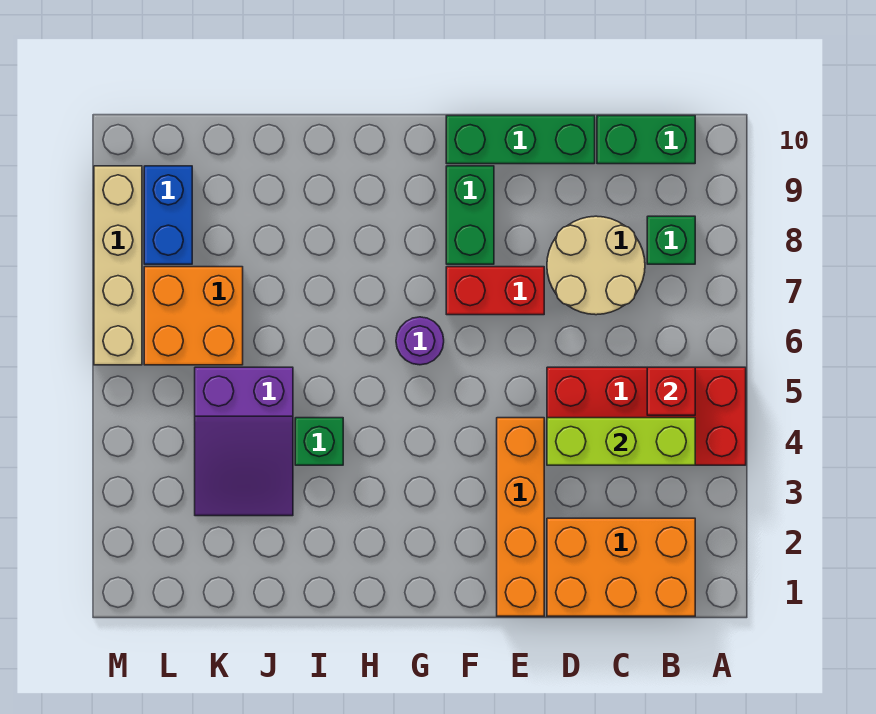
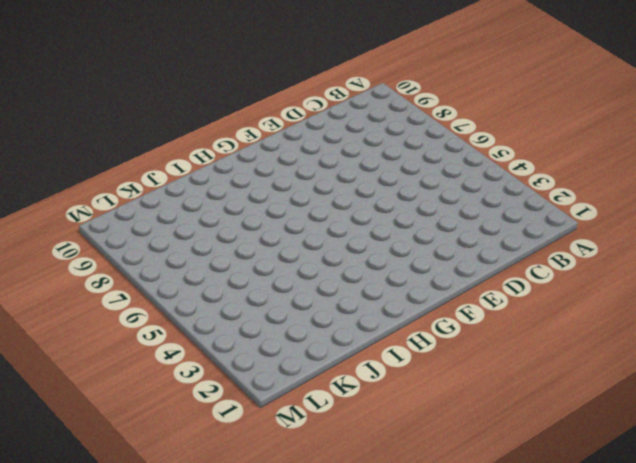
none -> red brick A4:D5 level 1
none -> orange brick B1:D2 level 1
none -> green brick B8 level 1

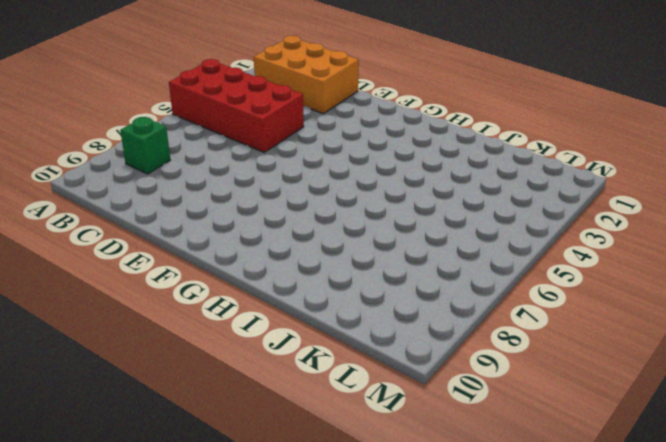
none -> green brick B10:C10 level 1
none -> tan round brick C7:D8 level 1
none -> green brick D10:F10 level 1

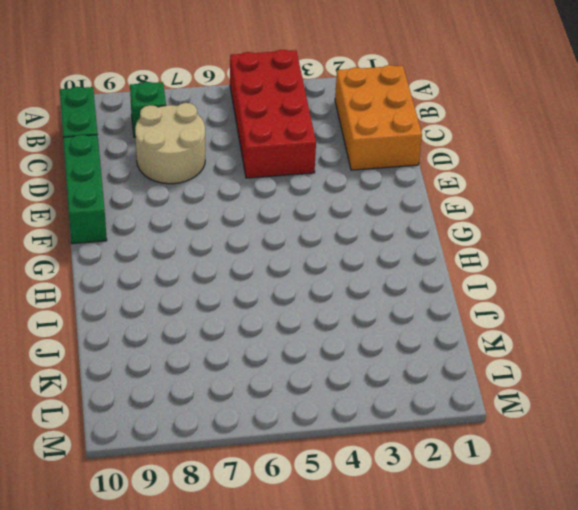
none -> orange brick E1:E4 level 1
none -> red brick E7:F7 level 1
none -> green brick F8:F9 level 1

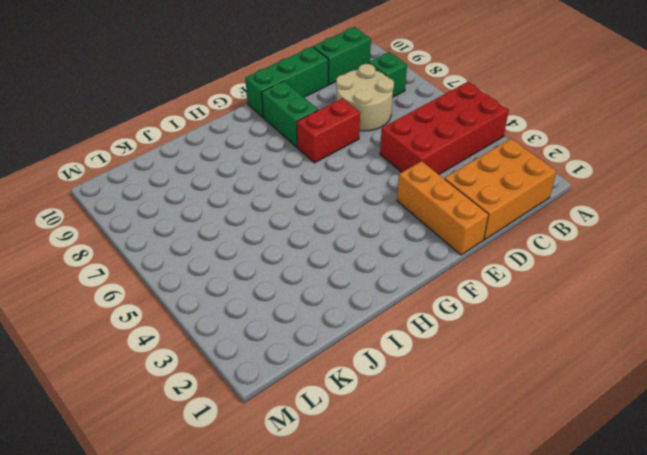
orange brick E1:E3 level 1 -> orange brick E1:E4 level 1
none -> purple round brick G6 level 1
none -> green brick I4 level 1
none -> purple slope J3:K5 level 1 top 5

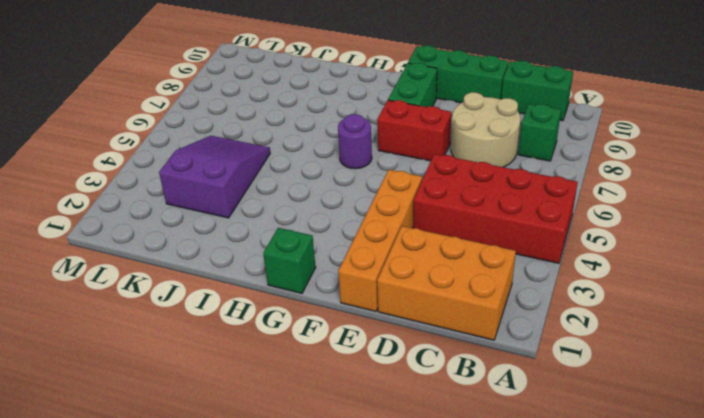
green brick G1 level 1 -> green brick I4 level 1
purple slope J3:K5 level 1 top 3 -> purple slope J3:K5 level 1 top 5
none -> orange brick K6:L7 level 1
none -> blue brick L8:L9 level 1
none -> tan brick M6:M9 level 1

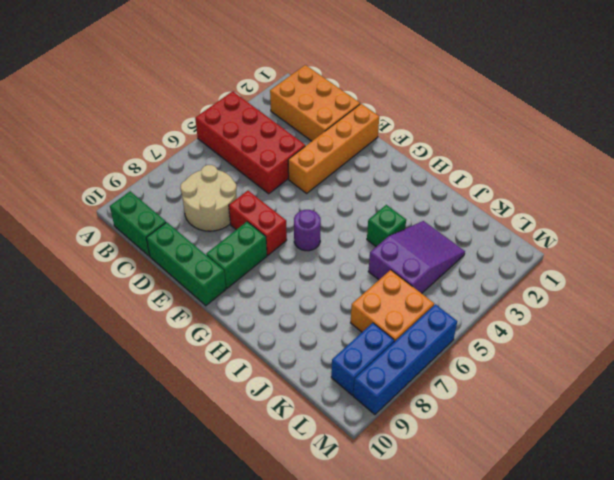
blue brick M6:M9 level 1 -> tan brick M6:M9 level 1
none -> green brick B8 level 1
none -> lime brick B4:D4 level 2
none -> red brick B5 level 2

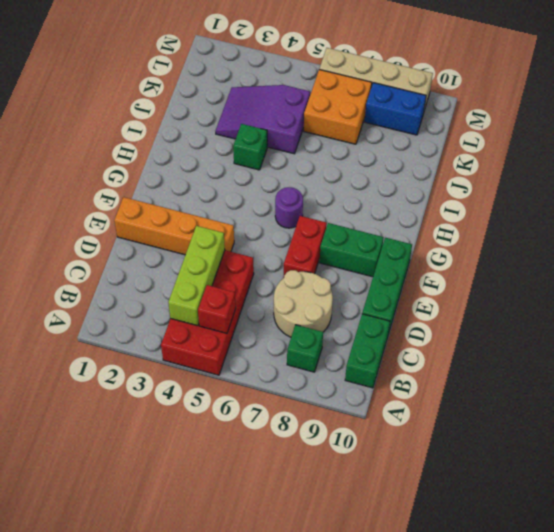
none -> orange brick B1:D2 level 1

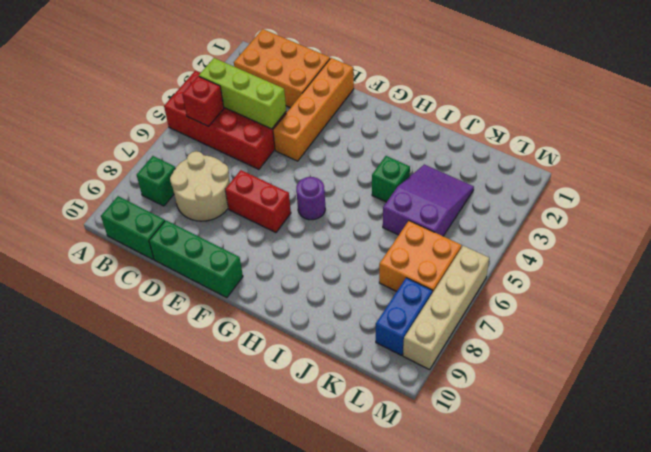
none -> green brick F8:F9 level 1

